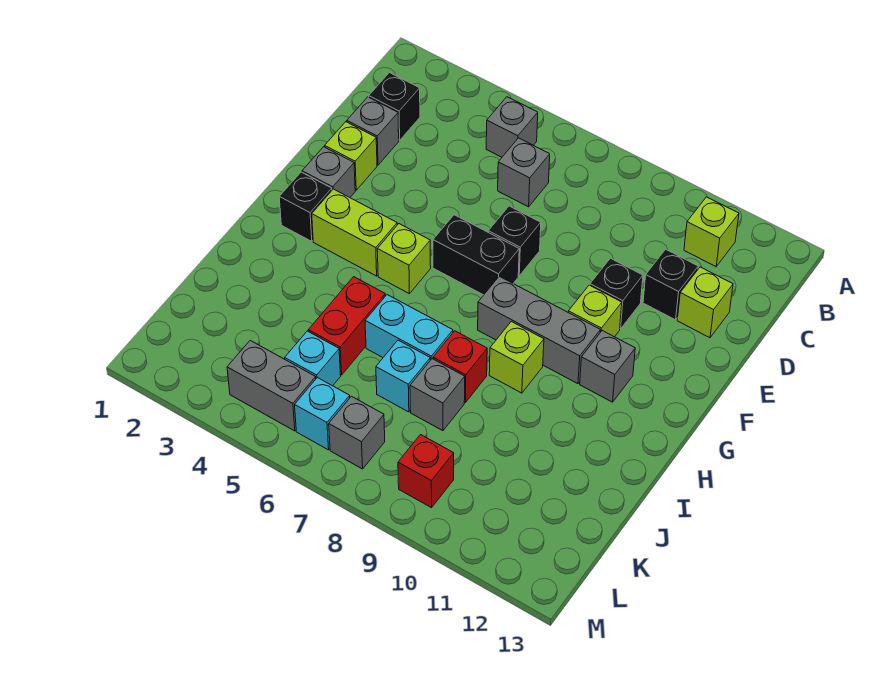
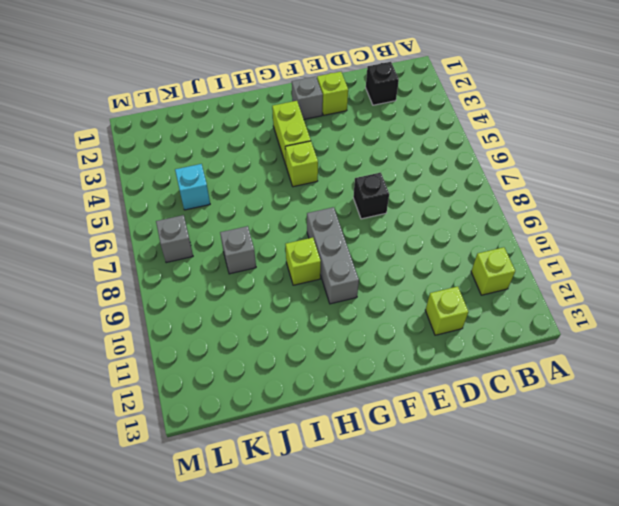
none -> grey brick B5 level 1
none -> grey brick C6 level 1
none -> grey brick D2 level 1

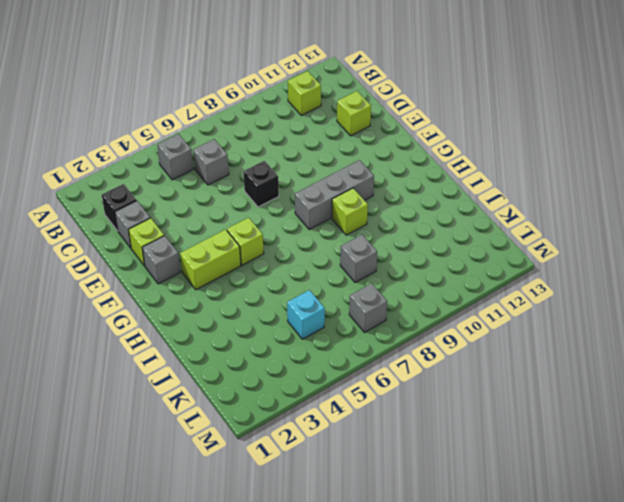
none -> black brick D11 level 1
none -> black brick E10 level 1
none -> black brick F6:F7 level 1

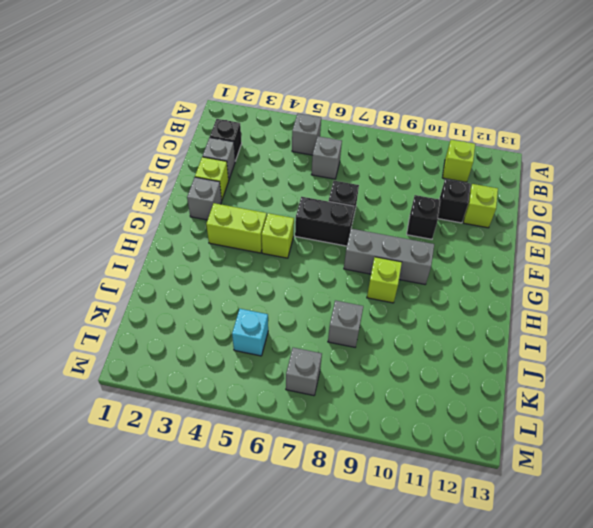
none -> lime brick F10 level 1
none -> black brick G2 level 1
none -> grey brick G11 level 1

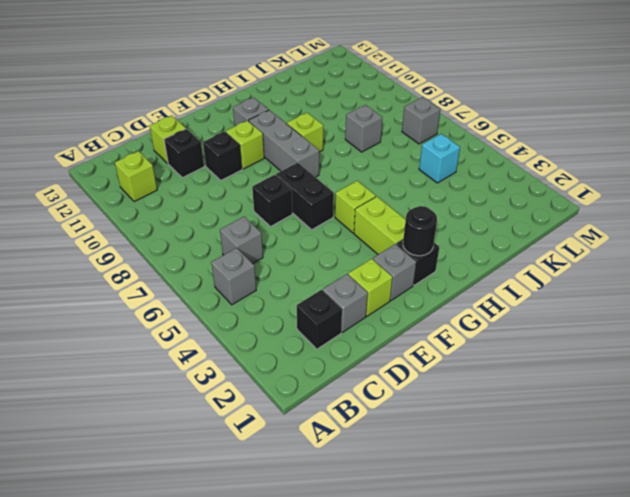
black round brick G2 level 2 -> none
none -> red brick I5:J5 level 1
none -> cyan brick I6:I7 level 1
none -> red brick I8 level 1

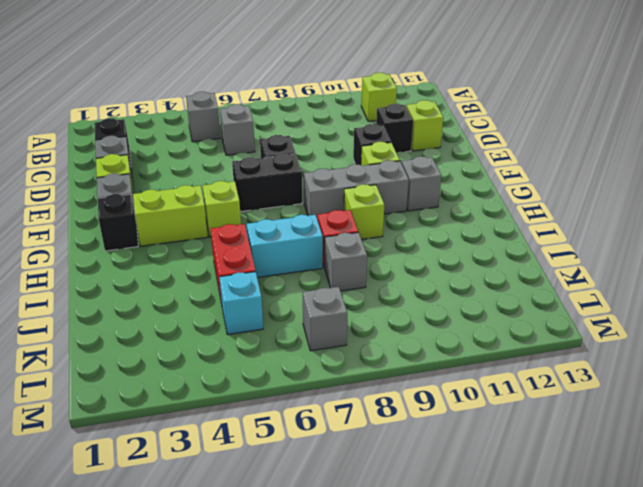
none -> cyan brick J7 level 1
none -> grey brick L4:L5 level 1
none -> cyan brick L6 level 1

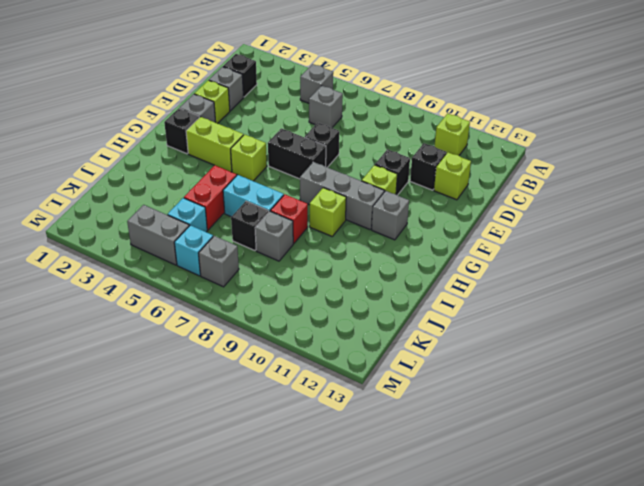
black brick J7 level 1 -> cyan brick J7 level 1
none -> red brick L9 level 1

